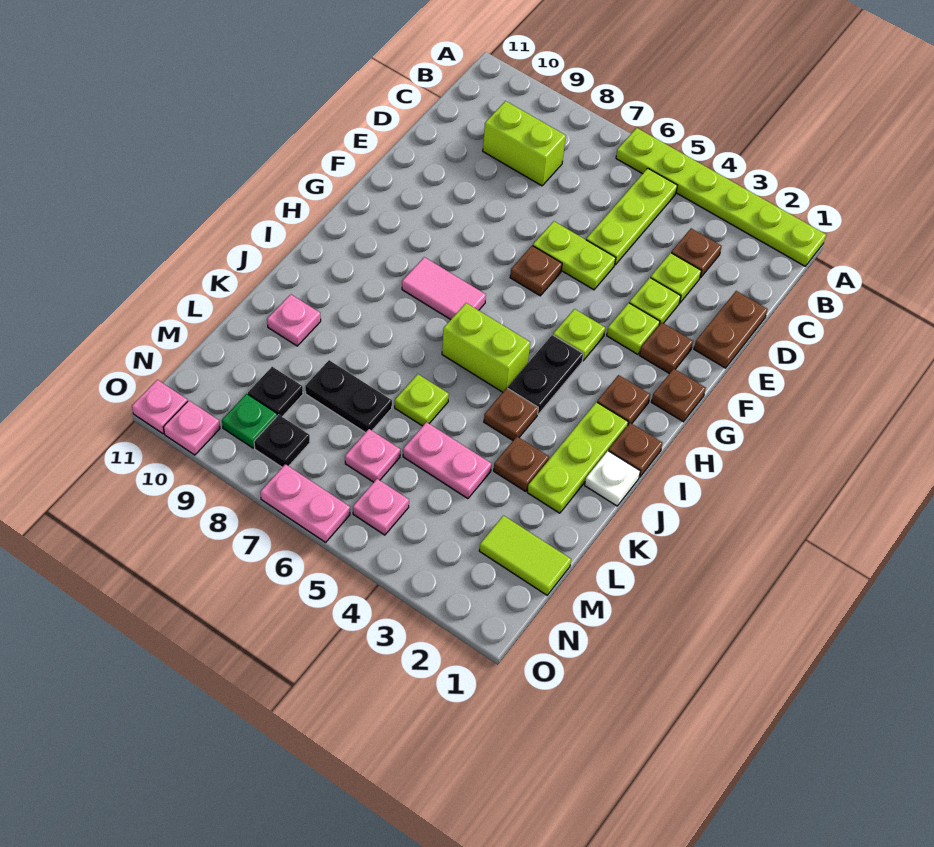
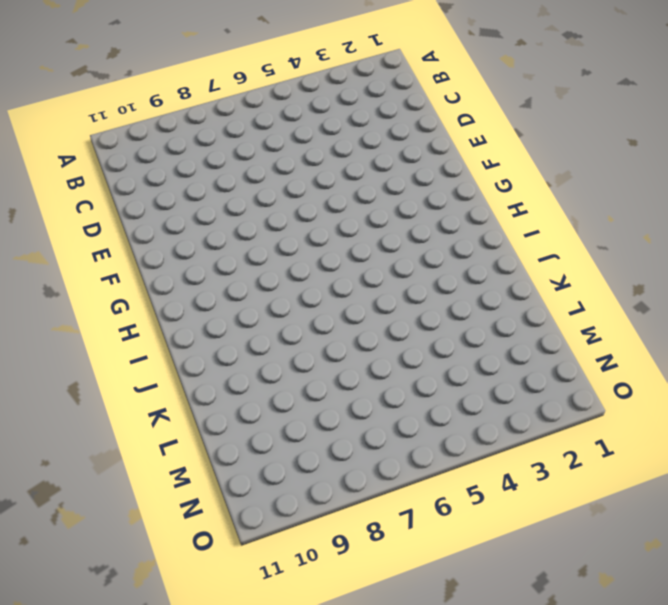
none -> lime plate A1:A6 level 1
none -> lime plate B5:D5 level 1
none -> brown plate C3 level 1
none -> lime brick C8:C9 level 1

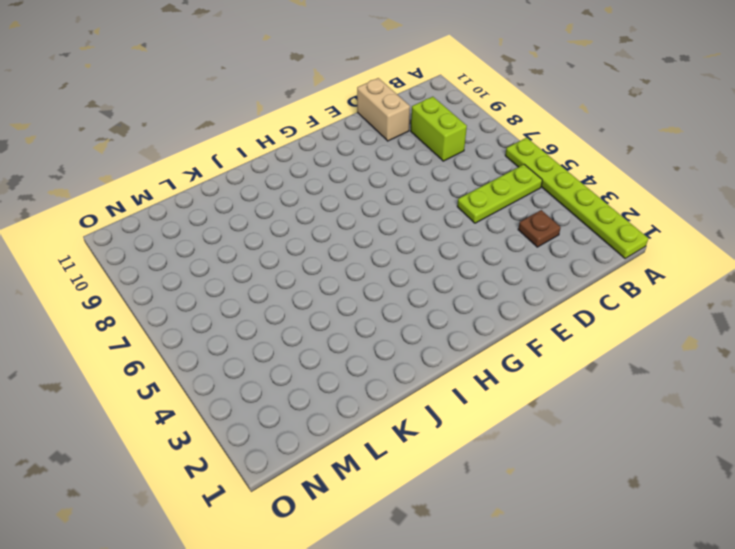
tan brick D10:D11 level 1 -> none
none -> brown plate D1:E1 level 1
none -> lime plate D3 level 1
none -> lime plate E3 level 1
none -> lime plate E5:E6 level 1

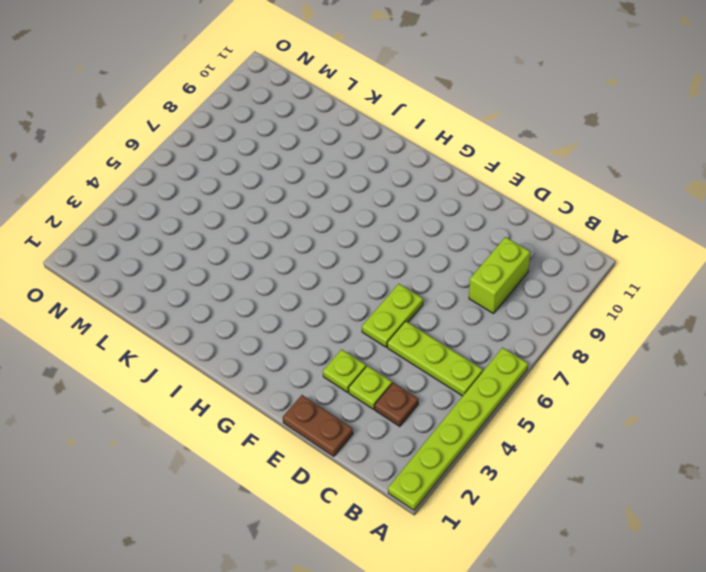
none -> brown plate F2 level 1
none -> lime plate F3 level 1
none -> brown plate F6 level 1
none -> brown plate G1 level 1

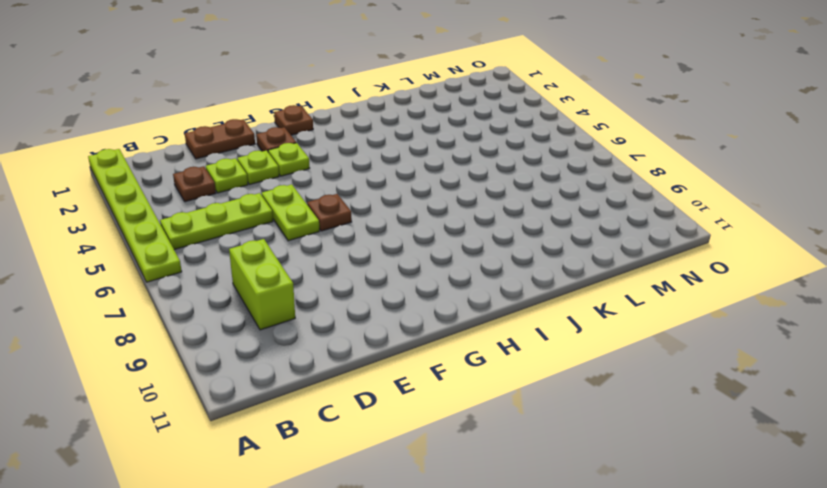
none -> lime plate G4 level 1
none -> brown plate H2 level 1
none -> black plate H4:I4 level 1
none -> pink tile H7:H8 level 1

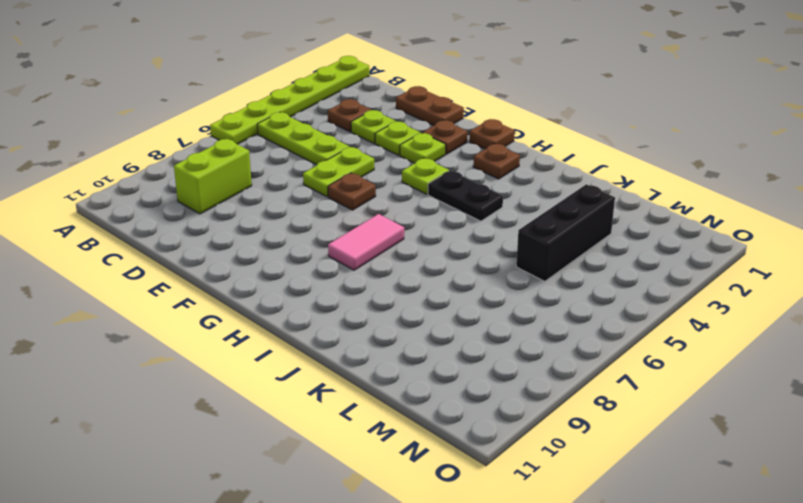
black brick L3:L5 level 1 -> pink plate L4:L5 level 1
none -> brown plate I1 level 1
none -> lime plate I2:K2 level 1
none -> lime brick I5:I6 level 1
none -> white plate J1 level 1

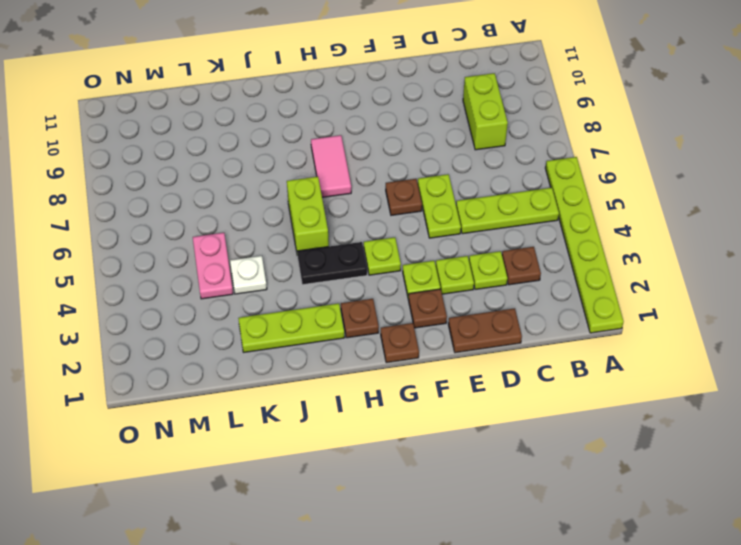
white plate K4 level 1 -> white plate J1 level 1
none -> brown plate I1 level 1
none -> brown plate J4 level 1
none -> brown plate K3 level 1
none -> lime plate K6 level 1

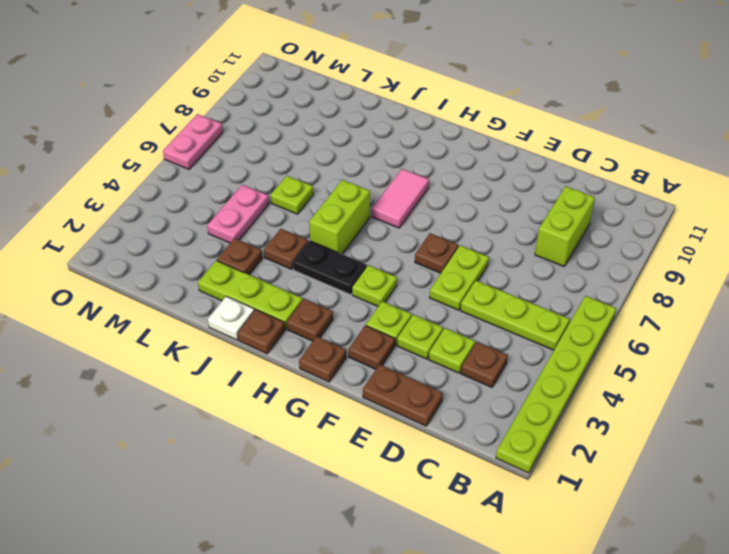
none -> pink plate K10 level 1
none -> black plate L7:L8 level 1
none -> lime tile M1:M2 level 1
none -> pink plate M6 level 1

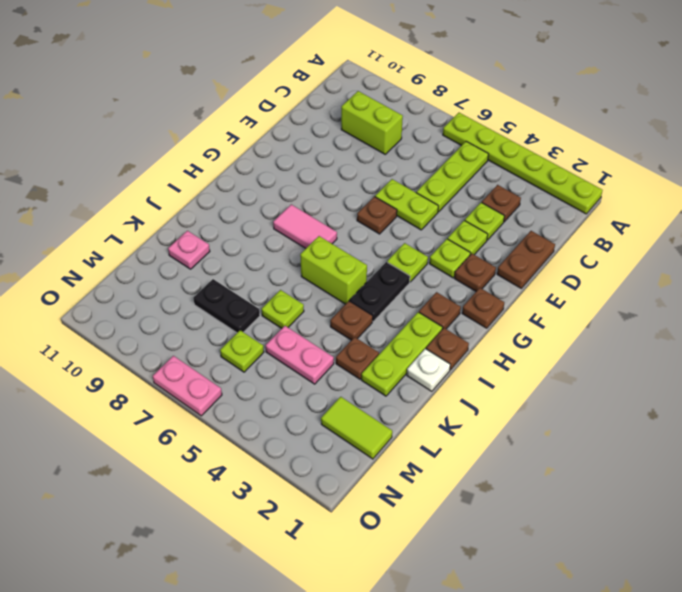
lime plate M6 level 1 -> pink plate M6 level 1
none -> black plate M9 level 1
none -> pink plate N5 level 1
none -> black plate N8 level 1
none -> green plate N9 level 1

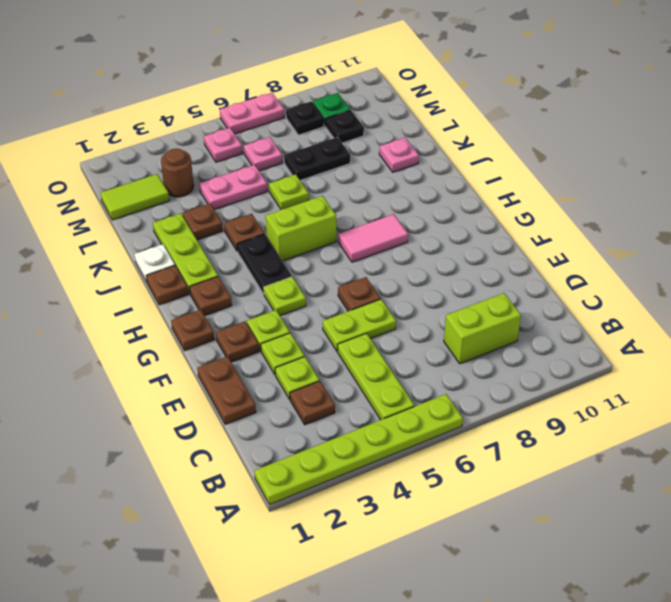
brown round brick M3 level 1 -> none
none -> pink plate O10 level 1
none -> pink plate O11 level 1

